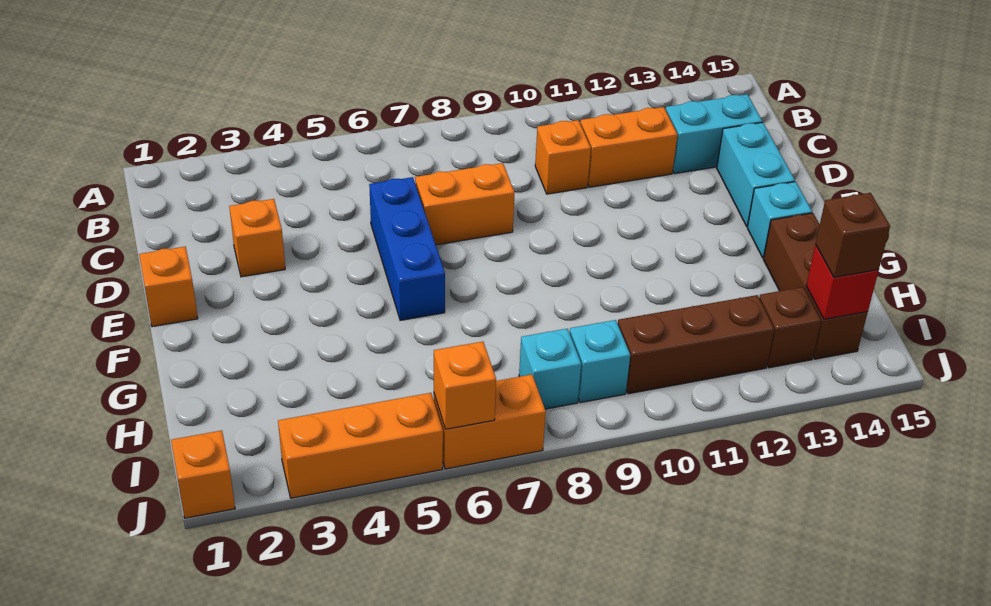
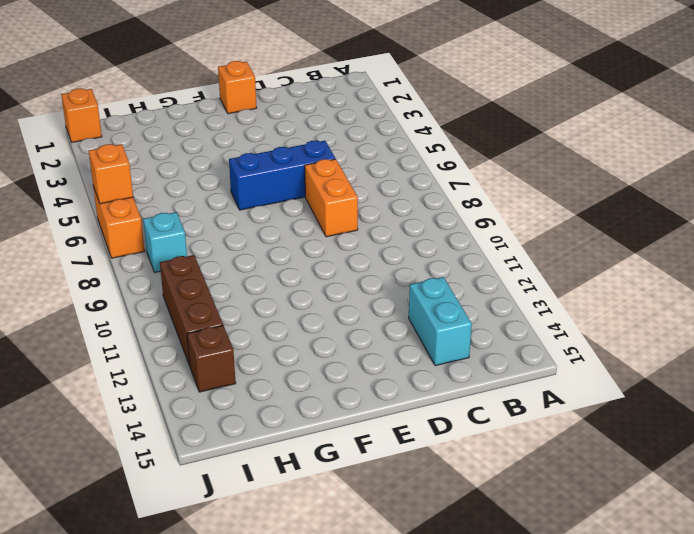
none -> orange brick C10 level 1
none -> orange brick C11:C12 level 1
none -> orange brick D3 level 1

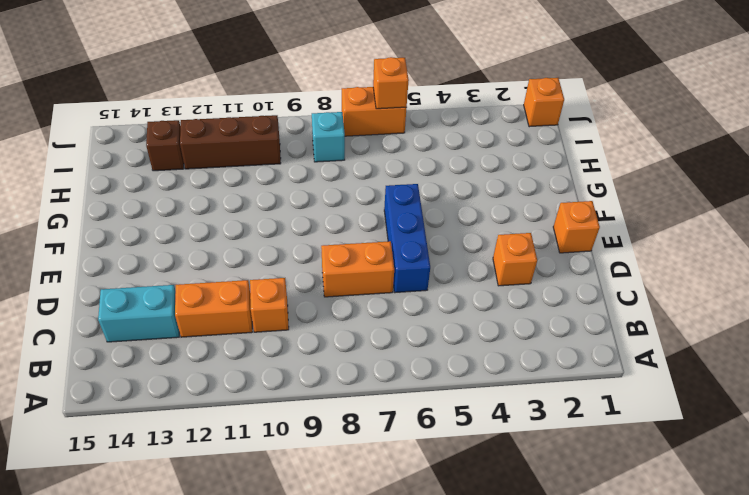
none -> cyan brick D14:E14 level 1
none -> cyan brick F14 level 1
none -> brown brick G14:I14 level 1

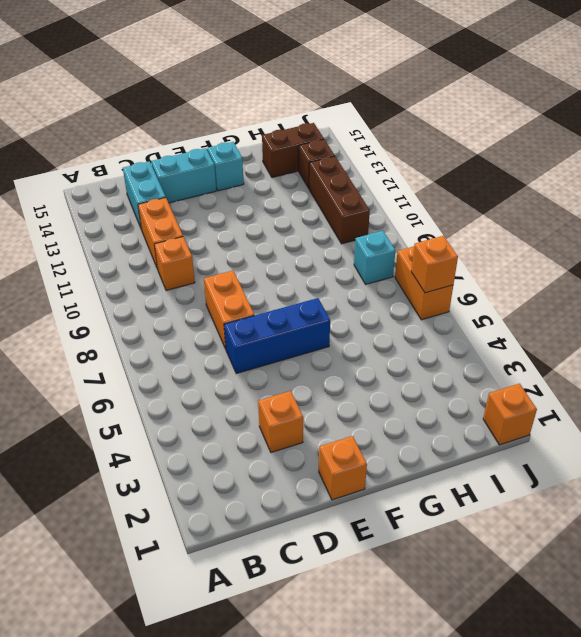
brown brick H14:I14 level 1 -> brown brick G14:I14 level 1
none -> cyan brick I9 level 1
none -> orange brick J3:J5 level 1
none -> red brick I14 level 2

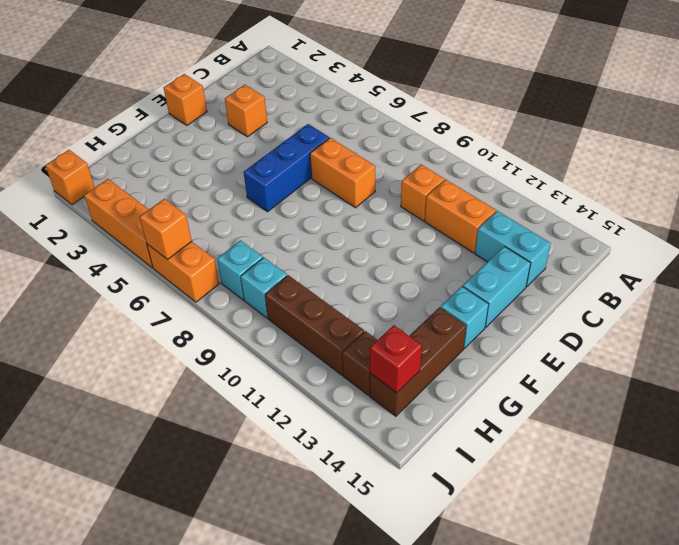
none -> brown brick I14 level 3

